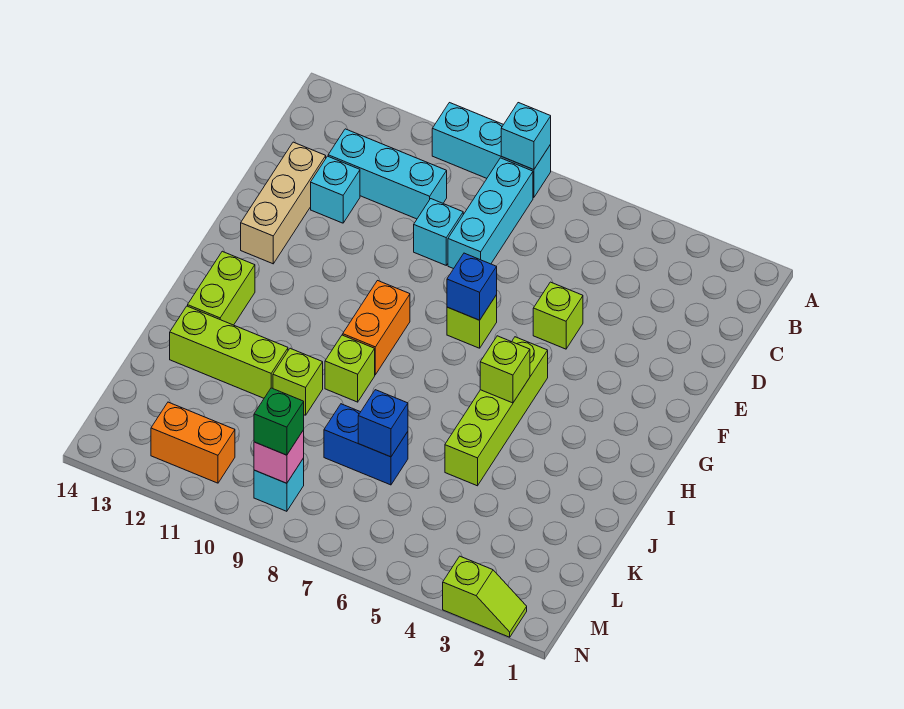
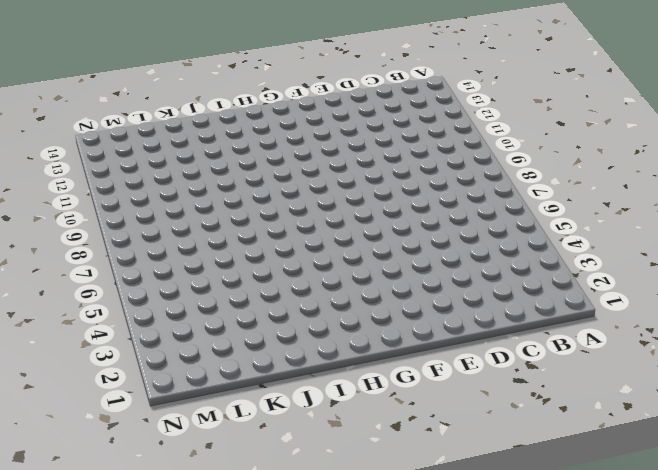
none -> cyan brick A8:A10 level 1
none -> cyan brick B8:D8 level 1
none -> cyan brick C10:C12 level 1

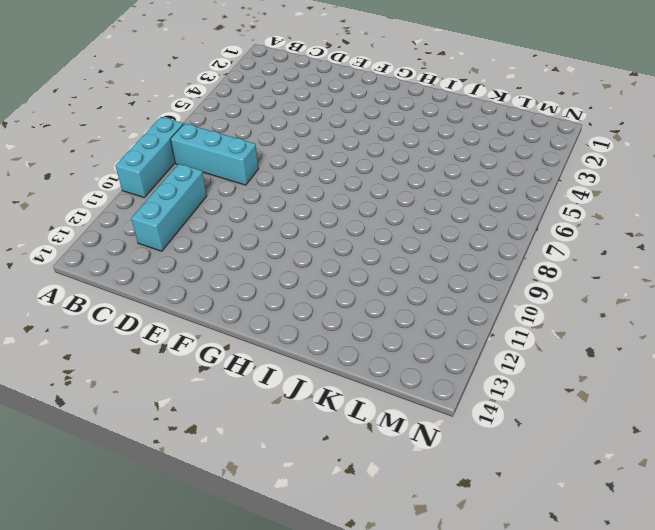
none -> cyan brick D9 level 1
none -> cyan brick D12 level 1
none -> tan brick D13:F13 level 1

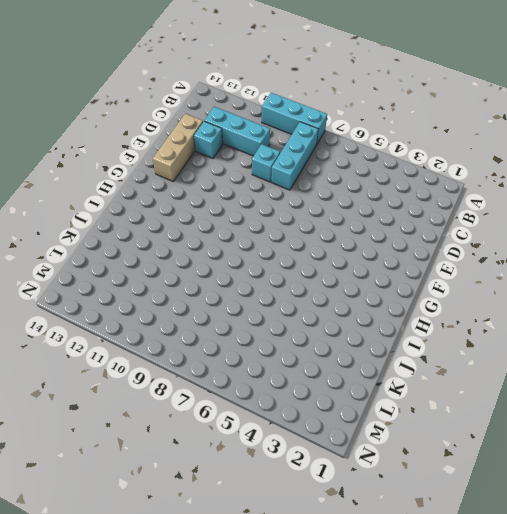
none -> lime brick E5 level 1
none -> lime brick F7 level 1
none -> lime brick G5:J5 level 1

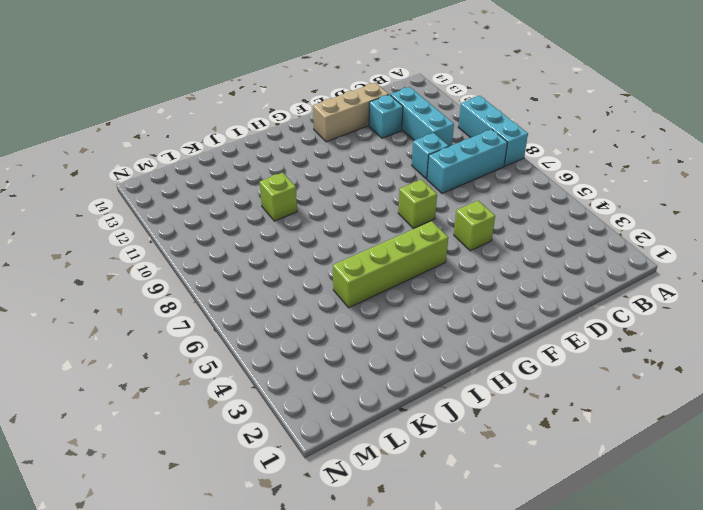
none -> orange brick G9:H9 level 1
none -> lime brick H13:I13 level 1
none -> lime brick I9 level 1

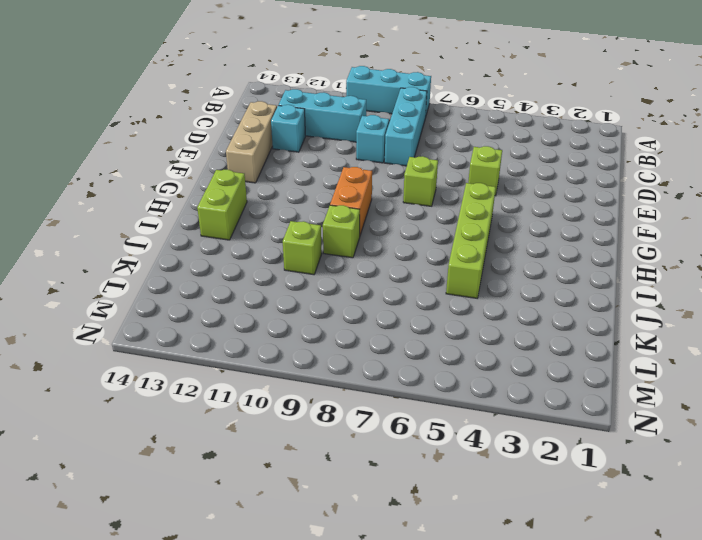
none -> lime brick J11:J13 level 1
none -> blue brick K7:K8 level 1
none -> cyan brick M9 level 1

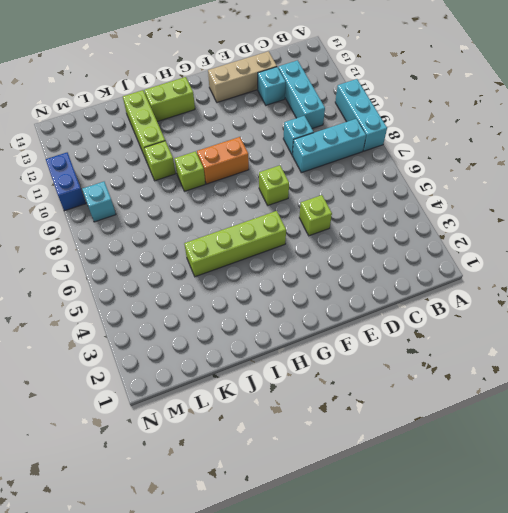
blue brick N10:N11 level 1 -> blue brick K7:K8 level 1
none -> orange brick M11:M12 level 1
none -> lime slope N2:N3 level 1 top 3
none -> cyan brick A8 level 2

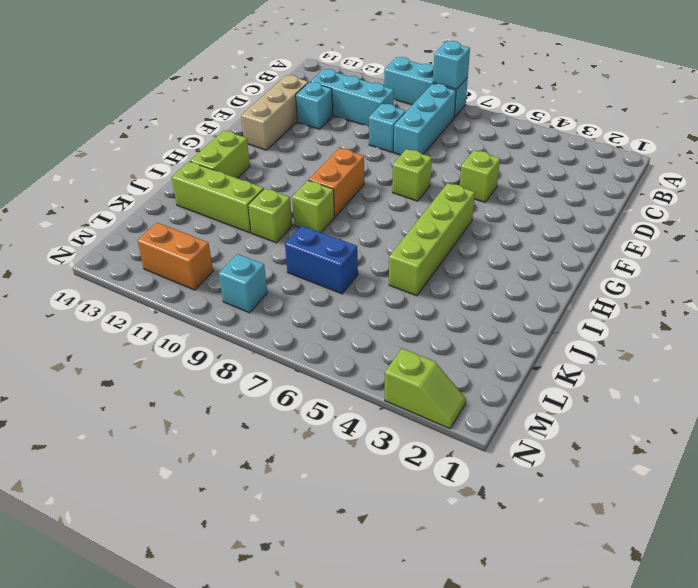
none -> blue brick F7 level 2
none -> lime brick H5 level 2
none -> blue brick K7 level 2

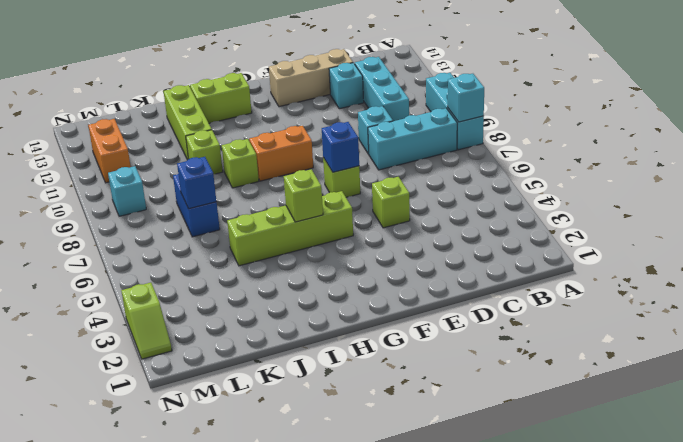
none -> pink brick M9 level 2
none -> green brick M9 level 3

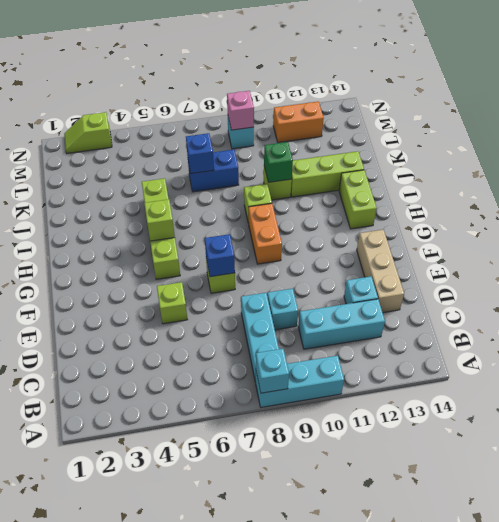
green brick J10 level 2 -> green brick M9 level 3

